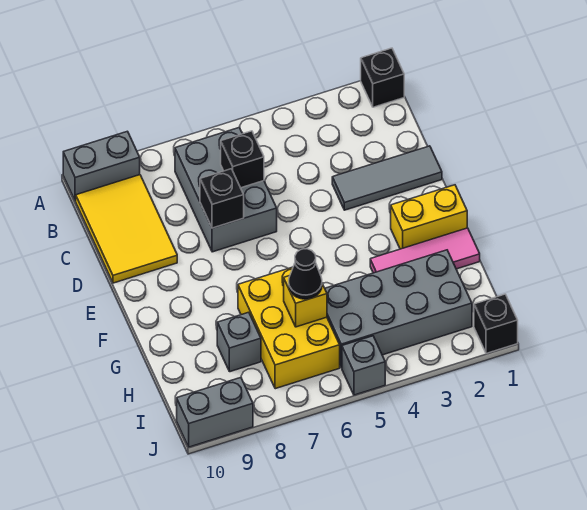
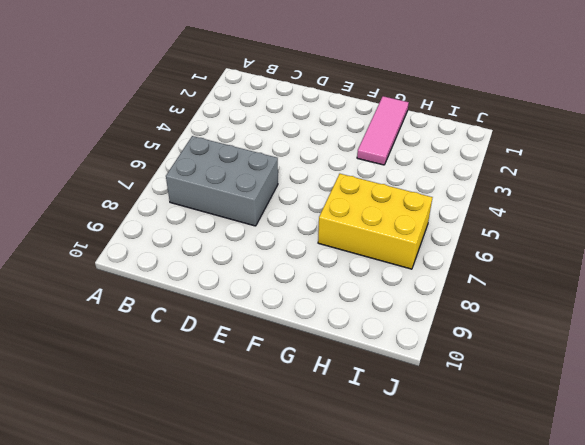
none -> black brick A1 level 1
none -> grey brick A9:A10 level 1
none -> yellow tile B9:D10 level 1

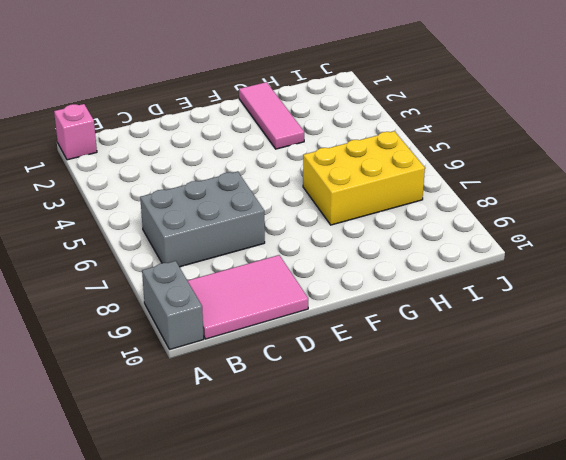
pink brick A1 level 1 -> black brick A1 level 1
pink tile B9:D10 level 1 -> yellow tile B9:D10 level 1
none -> grey tile D1:D3 level 1
none -> yellow brick F1:F2 level 1
none -> grey brick H2:I5 level 1

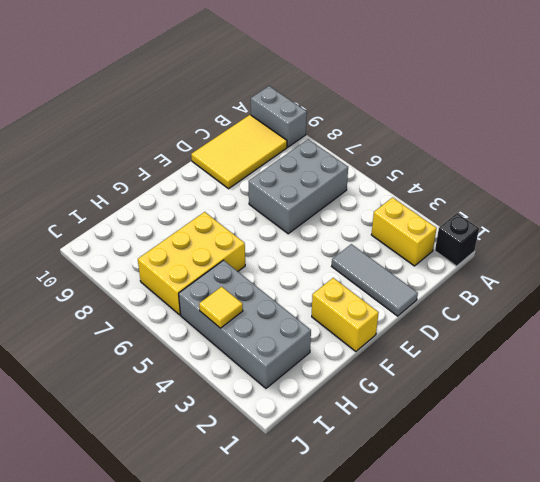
yellow brick B2:B3 level 1 -> none
yellow tile I4 level 2 -> none
none -> pink tile G1:G3 level 1
none -> grey brick H8 level 1
none -> black brick J1 level 1

